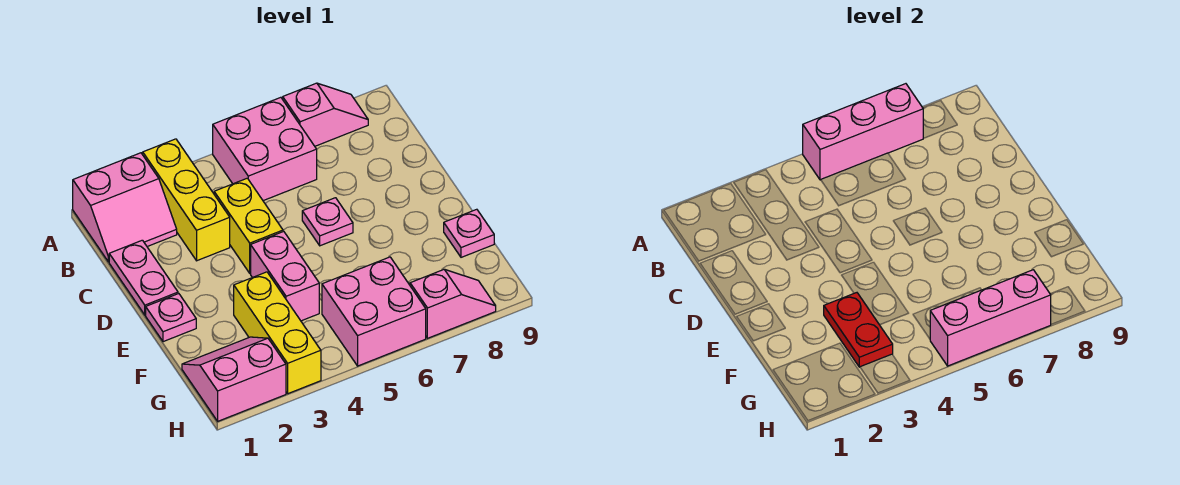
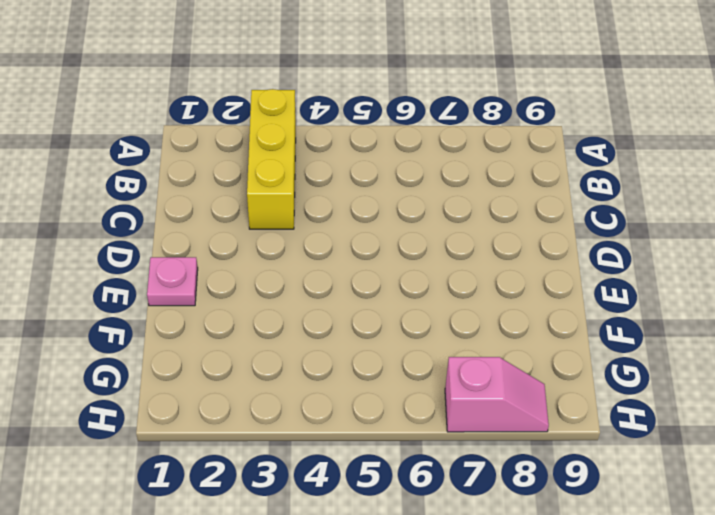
none -> pink slope A1:B2 level 1 top A
none -> pink brick A5:B6 level 1
none -> pink slope A7:A8 level 1 top 7

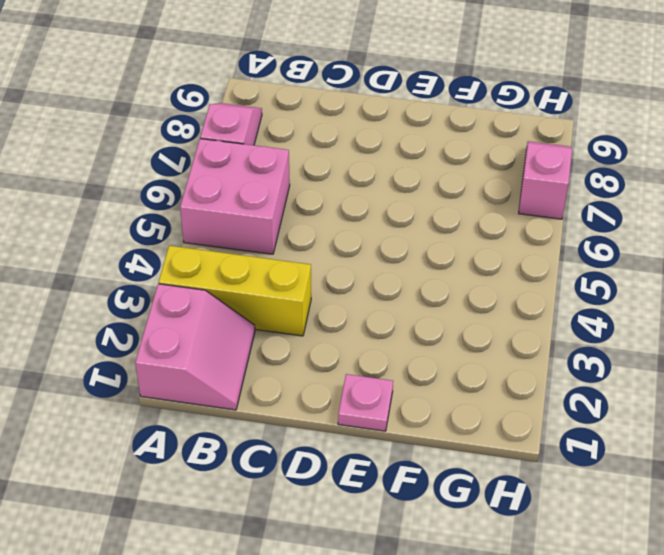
none -> pink plate C1:D1 level 1
none -> yellow brick C4:D4 level 1
none -> pink plate D6 level 1

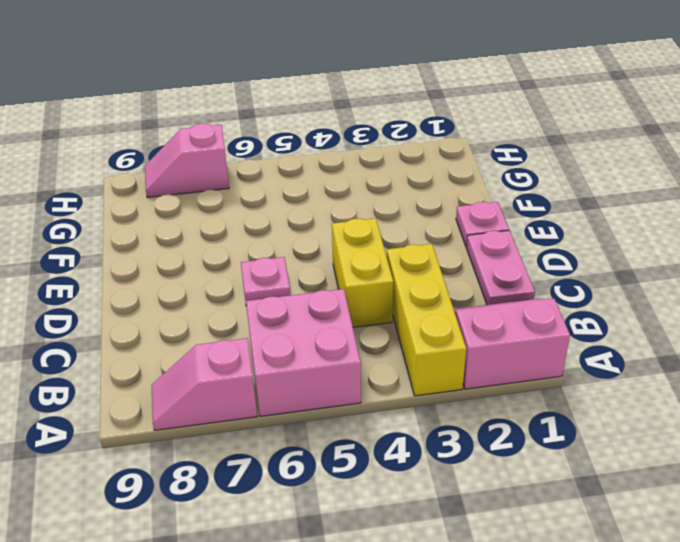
none -> pink brick E4:F4 level 1
none -> yellow brick F3:H3 level 1
none -> pink plate F9 level 1

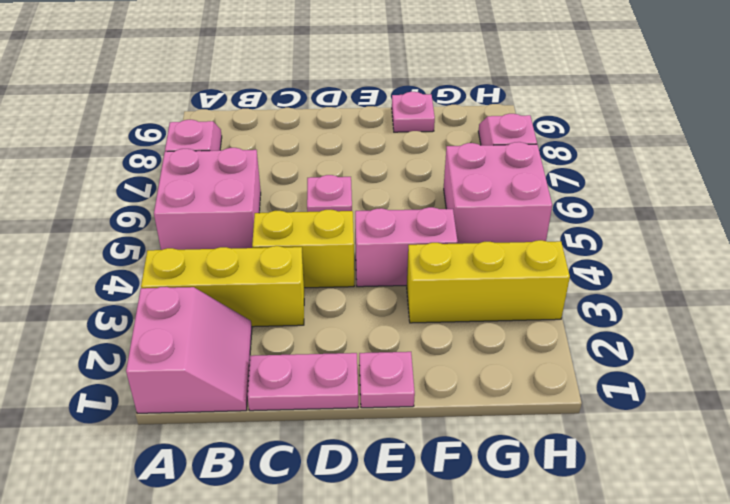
none -> pink slope G1:H2 level 1 top H
none -> pink brick A5:A7 level 2
none -> red plate F3:G3 level 2

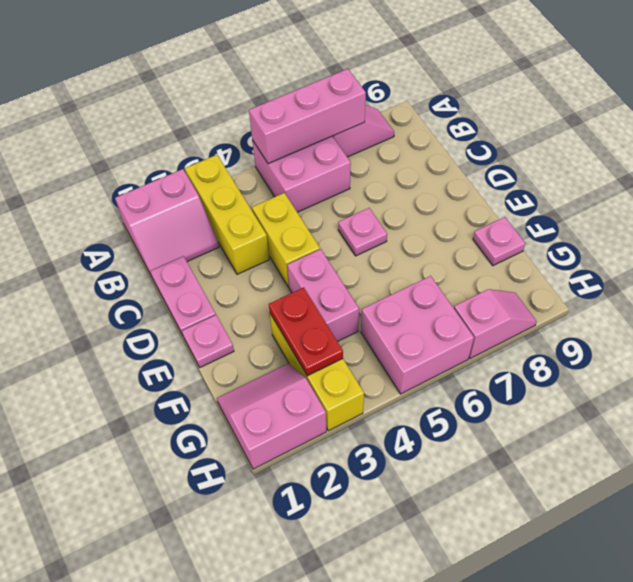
none -> pink brick H5:H7 level 2

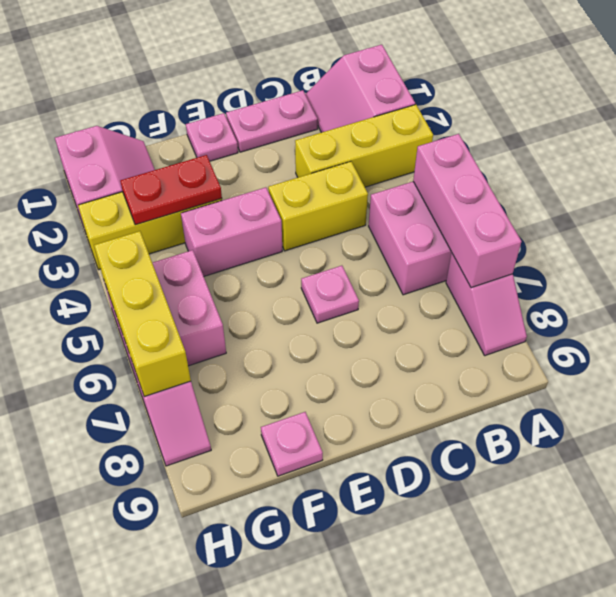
yellow brick H5:H7 level 2 -> pink brick H5:H7 level 2

